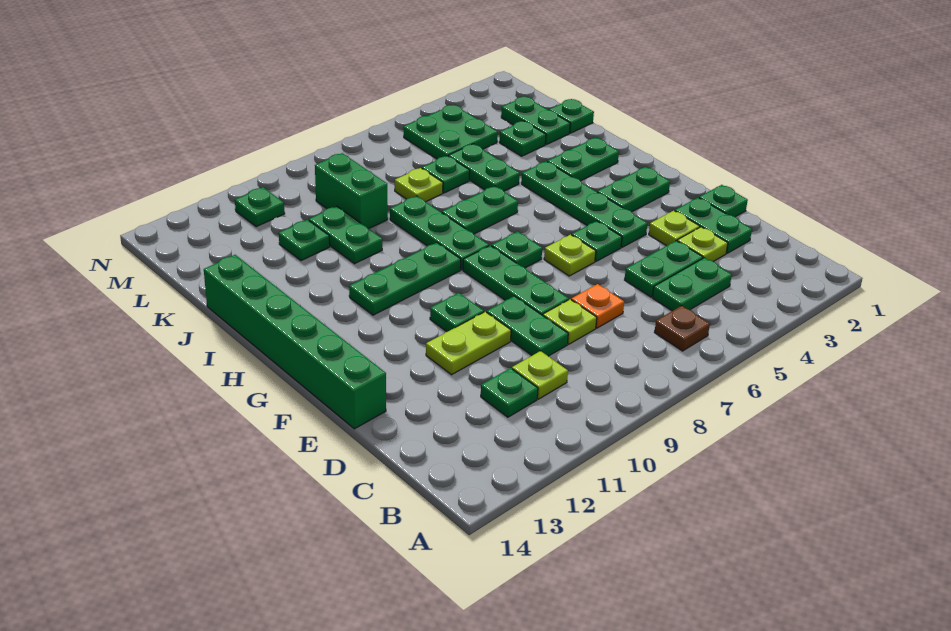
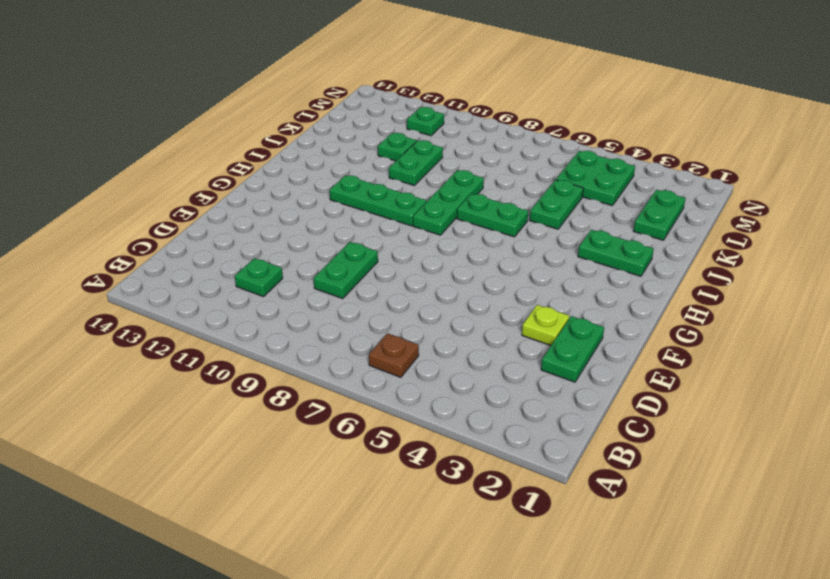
none -> green plate C4:C5 level 1
none -> lime plate C10 level 1
none -> lime plate D3 level 1
none -> green plate D4:D5 level 1

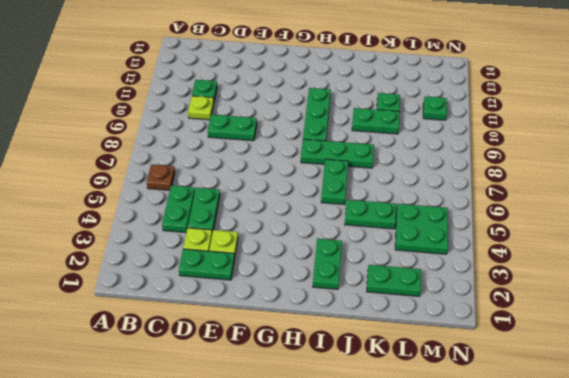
none -> orange plate D7 level 1
none -> lime plate D8 level 1
none -> green plate E1 level 1
none -> green plate E8:G8 level 1

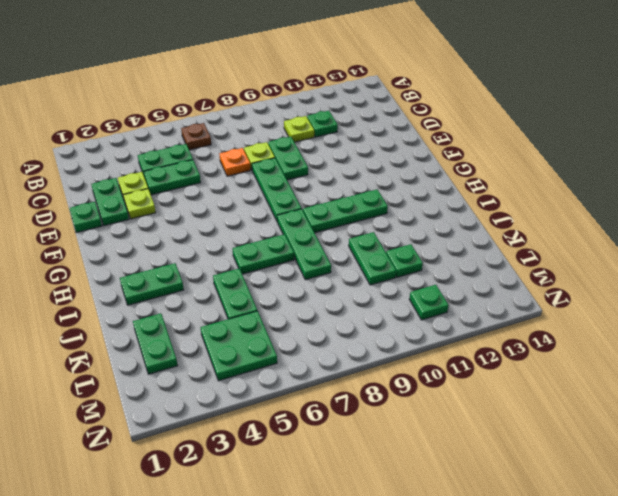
none -> lime plate E10:E11 level 1
none -> green brick E14:J14 level 1
none -> green plate F4:I4 level 1
none -> green plate F5 level 1

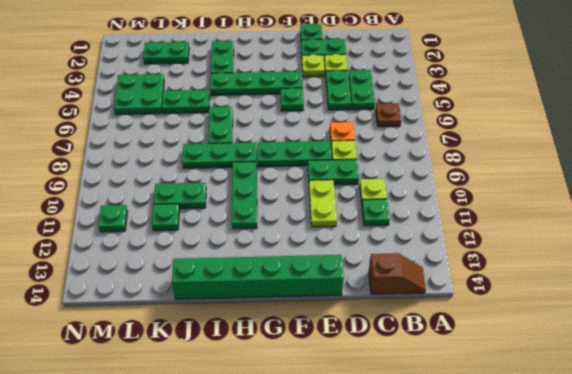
brown slope B14:C14 level 1 top C -> none
none -> lime plate F6 level 1
none -> green plate F10 level 1
none -> green plate G2:G3 level 1
none -> green plate G7 level 1

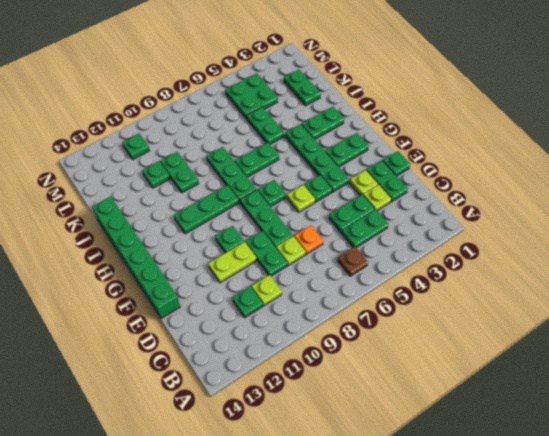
none -> green plate K1 level 1
none -> green plate K3 level 1
none -> green plate K6 level 1
none -> lime plate K7 level 1

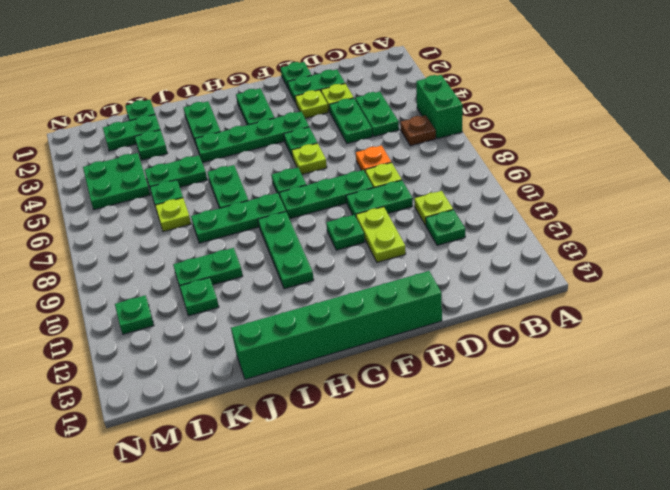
green brick A5:A6 level 1 -> green brick K9:L9 level 1

